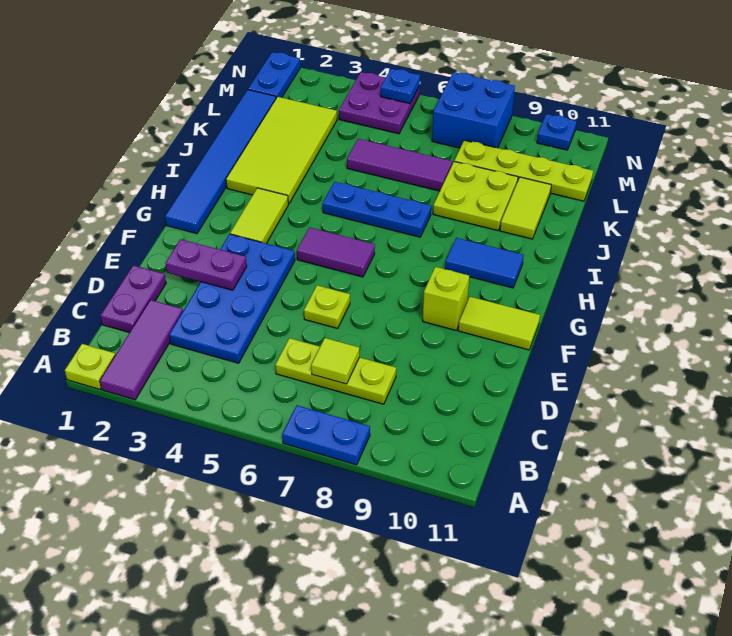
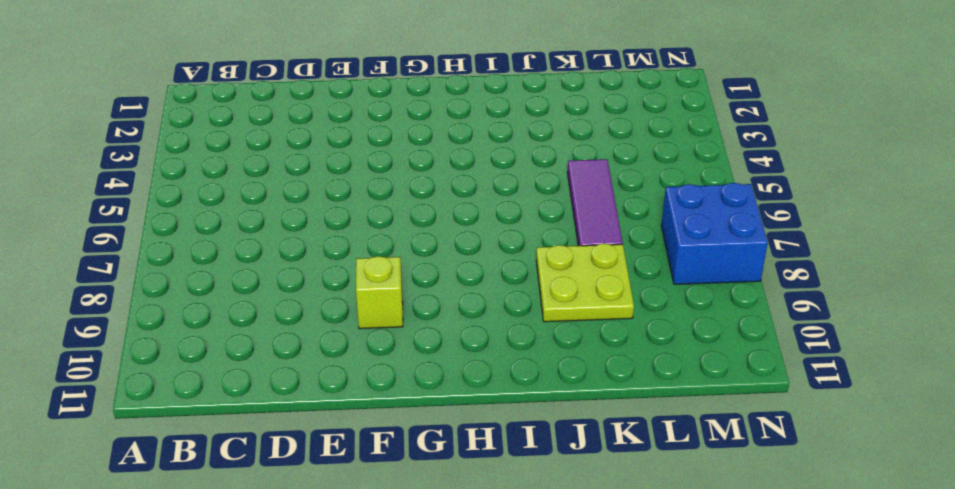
none -> lime plate A1 level 1
none -> purple tile A2:C2 level 1
none -> blue plate A7:A8 level 1

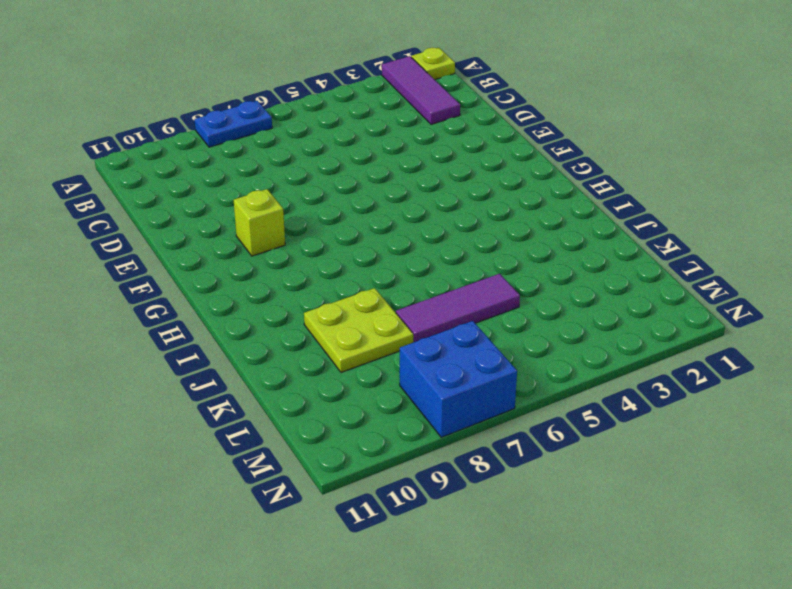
none -> purple plate C1:D1 level 1
none -> blue plate C3:F4 level 1
none -> lime plate C6:C8 level 1

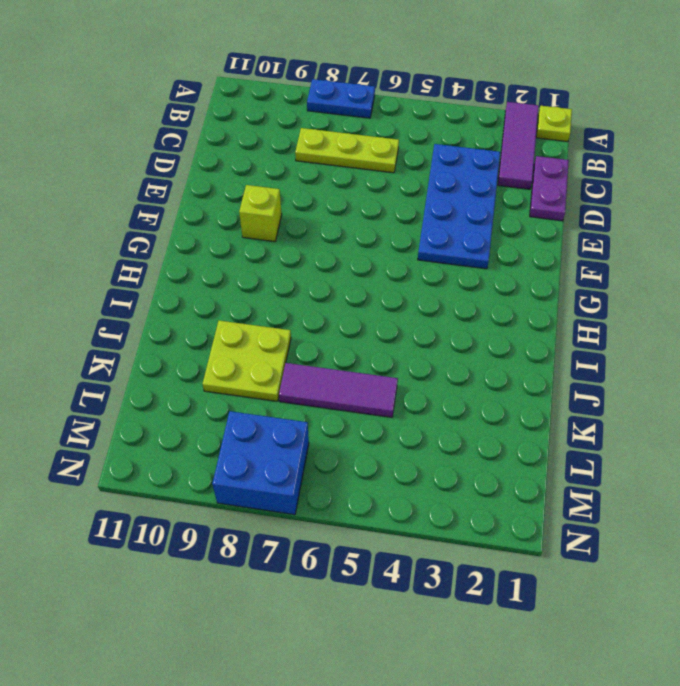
none -> lime plate E6 level 1
none -> lime tile F10:F11 level 1
none -> blue tile G1:L1 level 1

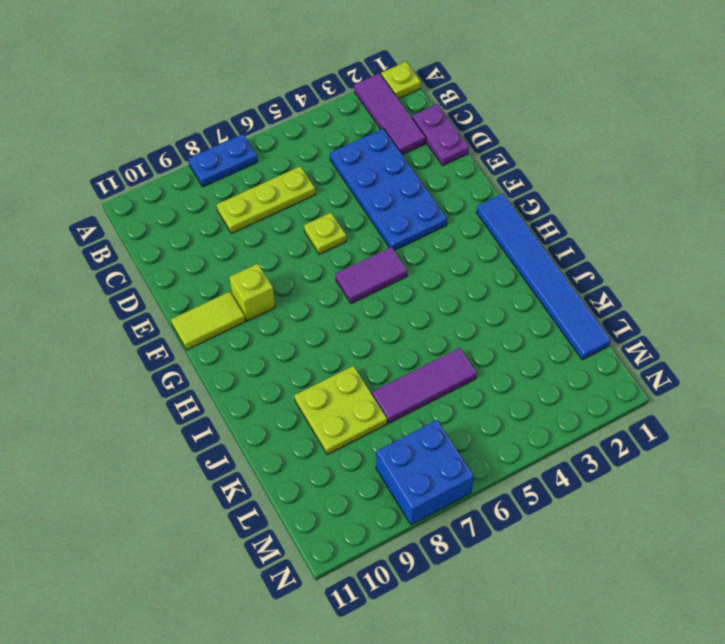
none -> lime tile G3:H3 level 1
none -> blue tile H9:H10 level 1
none -> lime tile I2:L3 level 1

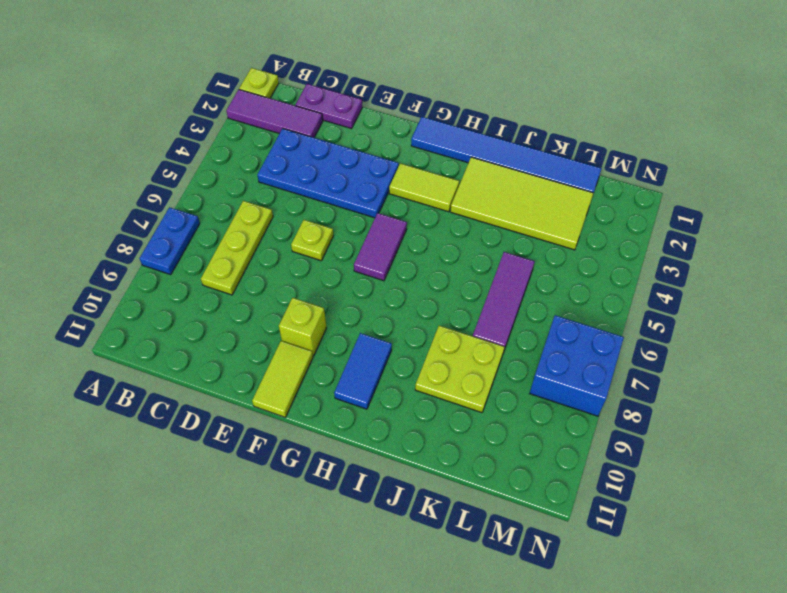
none -> blue plate I5:I7 level 1
none -> lime tile J10:K10 level 1
none -> lime plate L8:L11 level 1

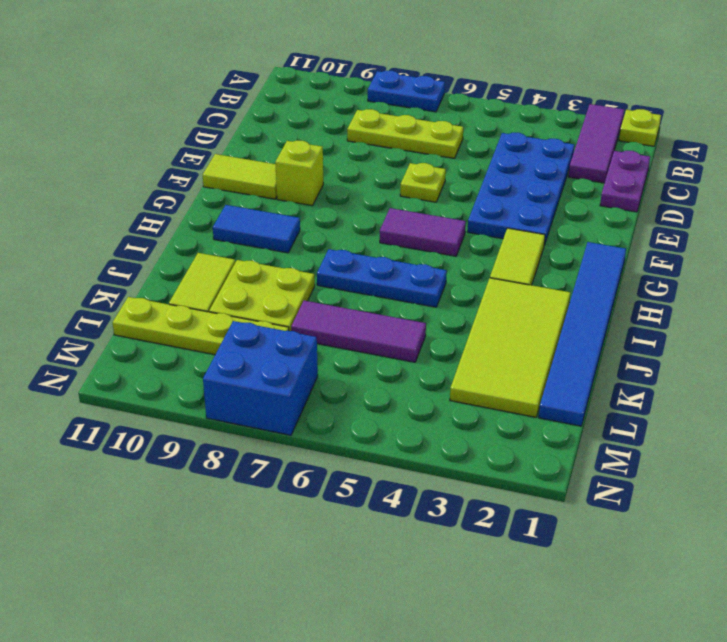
none -> blue plate M1:N1 level 1
none -> purple plate M4:N5 level 1
none -> blue plate N10 level 1

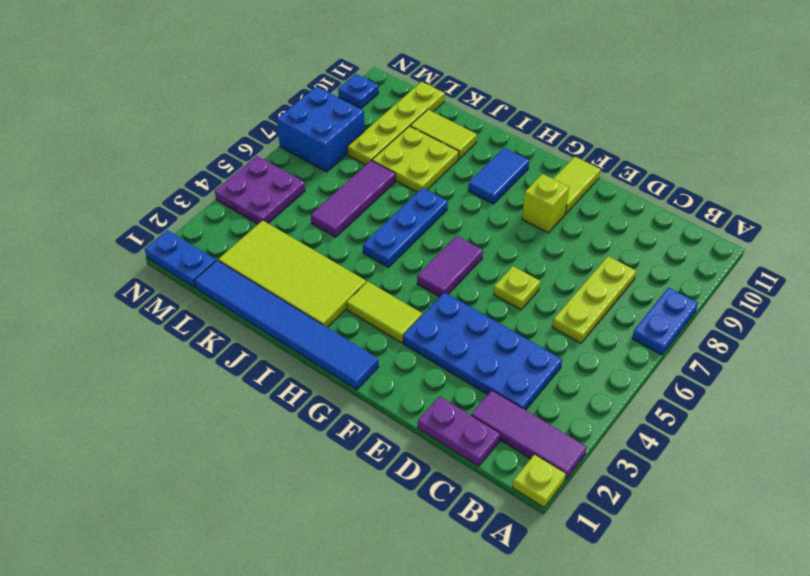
none -> lime tile C7 level 2
none -> purple plate E2:E3 level 2
none -> blue plate N5 level 2

